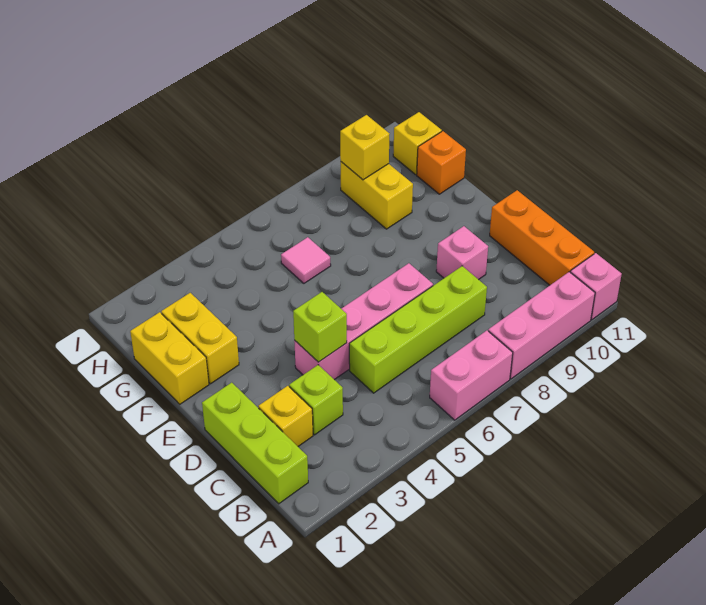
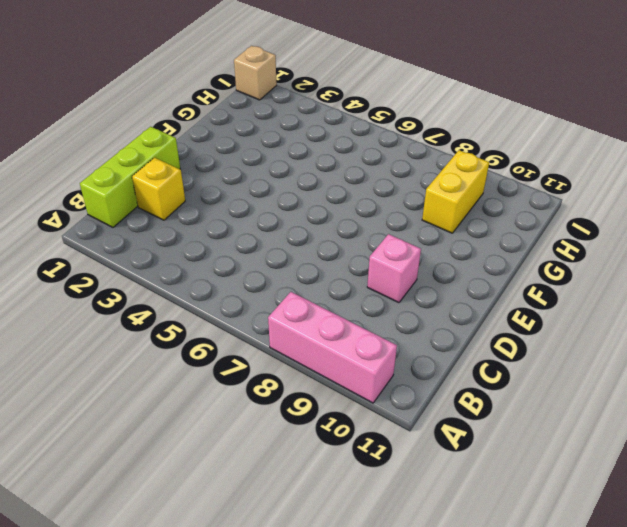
tan brick I1 level 1 -> none
none -> pink brick A6:A7 level 1
none -> pink brick A11 level 1
none -> orange brick B11:D11 level 1

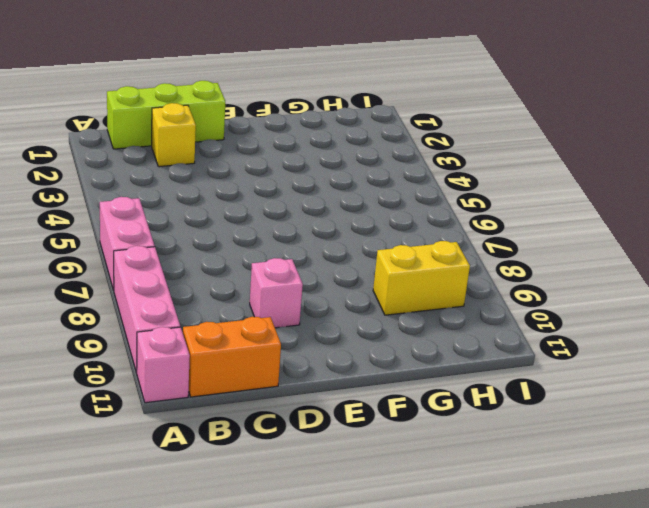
orange brick B11:C11 level 1 -> orange brick B11:D11 level 1
none -> lime brick C3 level 1
none -> lime brick C5:C8 level 1
none -> pink brick D4:D7 level 1

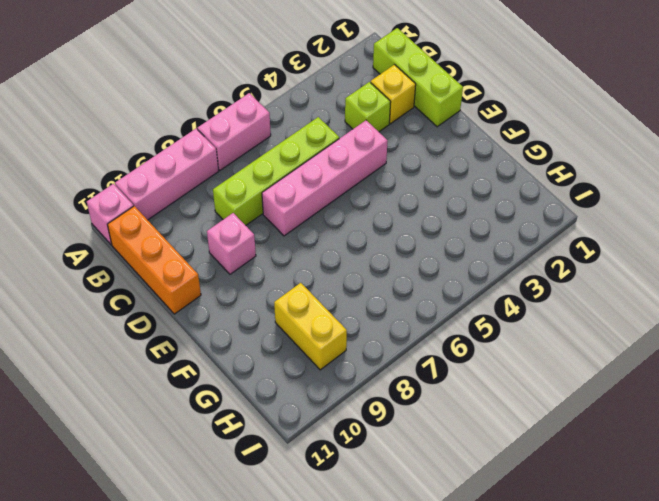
none -> yellow brick F1:G1 level 1
none -> yellow brick F2:G2 level 1
none -> pink tile G6 level 1

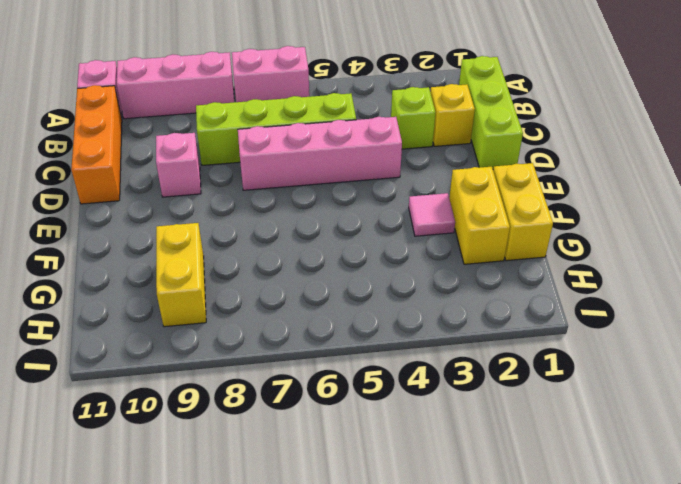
pink tile F3 level 1 -> pink tile G6 level 1
none -> orange brick G11 level 1
none -> yellow brick H11 level 1
none -> lime brick D4 level 2

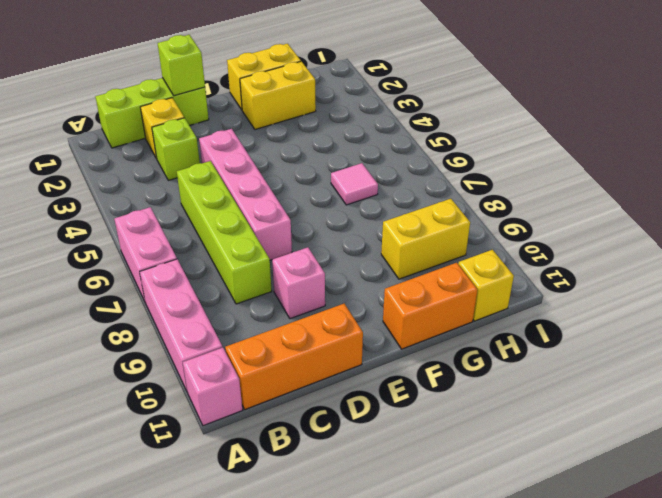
lime brick D1 level 2 -> lime brick D4 level 2
orange brick F11:G11 level 1 -> orange brick G11 level 1
none -> yellow brick H9 level 2

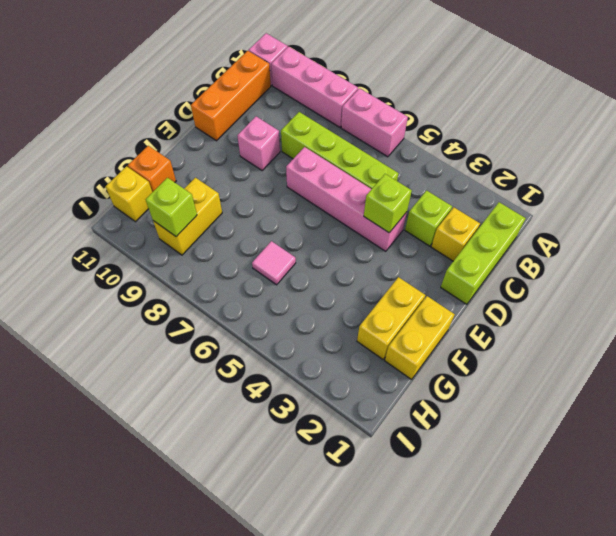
lime brick H9 level 2 -> yellow brick H9 level 2

